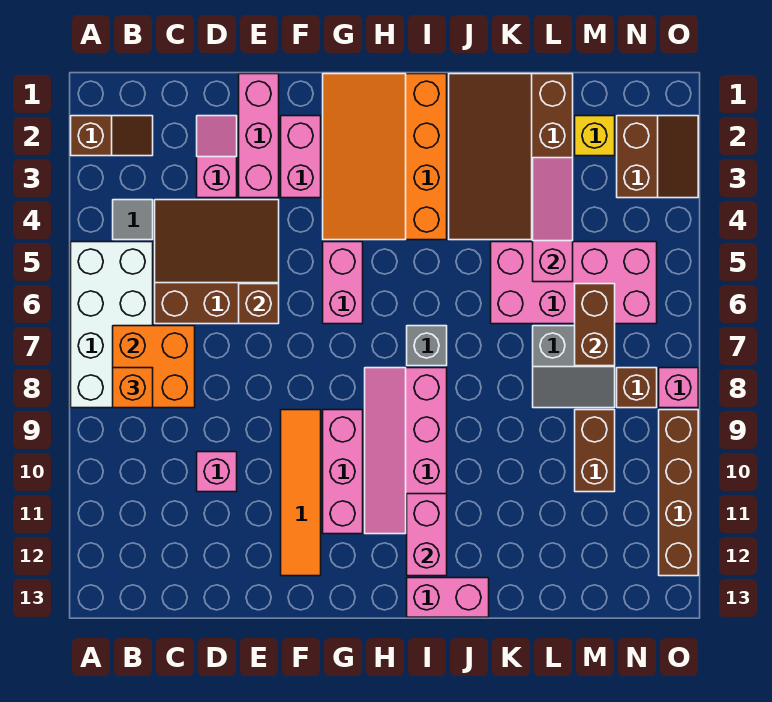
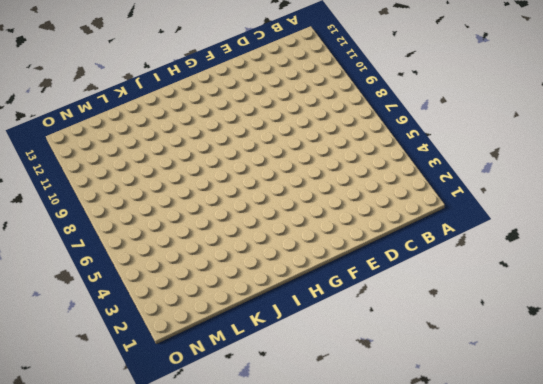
none -> brown slope A2:B2 level 1 top A
none -> white brick A5:B8 level 1
none -> grey tile B4 level 1
none -> brown slope C4:E6 level 1 top 6

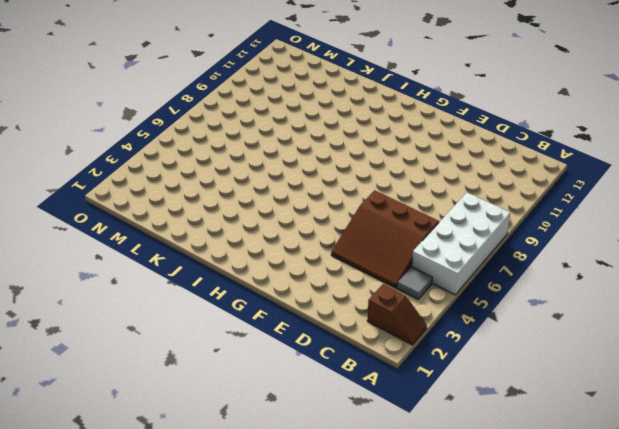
brown slope A2:B2 level 1 top B -> brown slope A2:B2 level 1 top A
none -> pink slope D2:D3 level 1 top 3
none -> pink brick D10 level 1
none -> pink brick E1:E3 level 1
none -> pink brick F2:F3 level 1

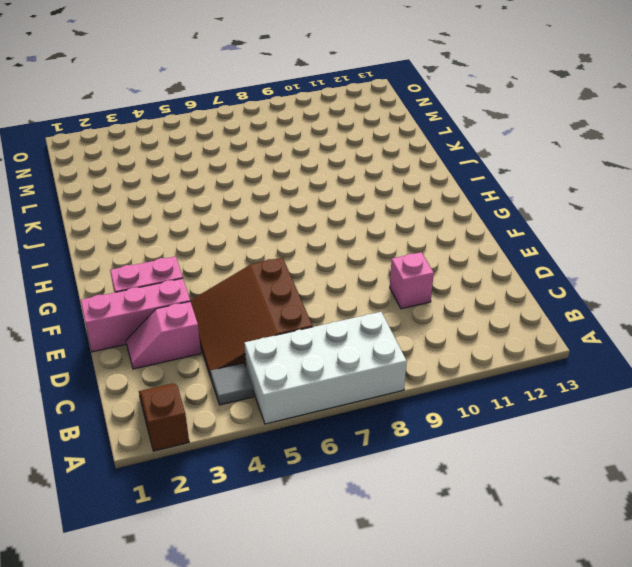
none -> orange tile F9:F12 level 1
none -> orange slope G1:I4 level 1 top I
none -> pink brick G5:G6 level 1
none -> pink brick G9:G11 level 1

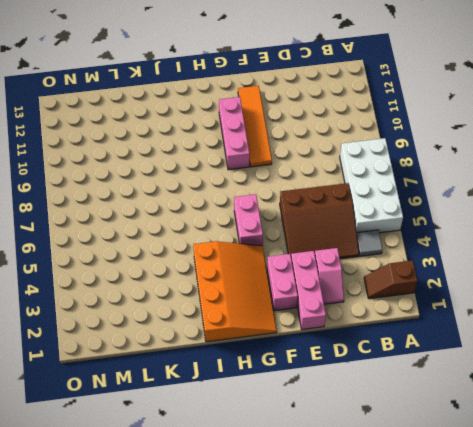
none -> pink brick D10 level 1
none -> pink slope H8:I11 level 1 top I
none -> grey brick I7 level 1
none -> pink brick I13:J13 level 1

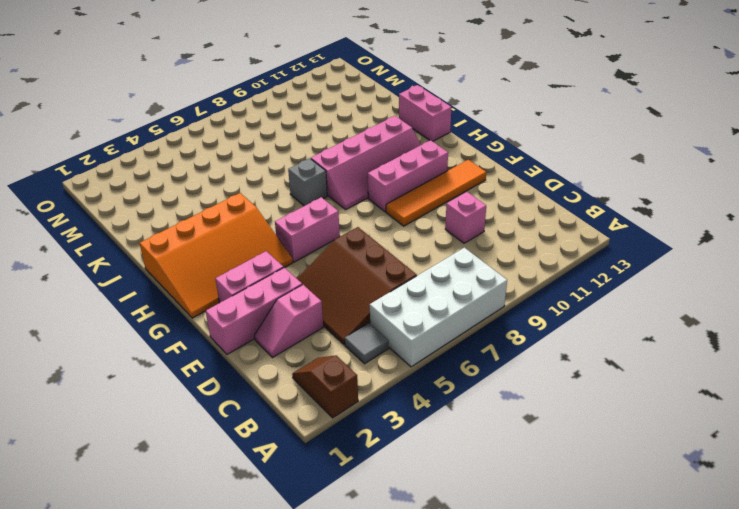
none -> brown slope J1:L4 level 1 top L
none -> pink brick K5:N6 level 1
none -> grey slope L7:M8 level 1 top 7
none -> yellow brick M2 level 1

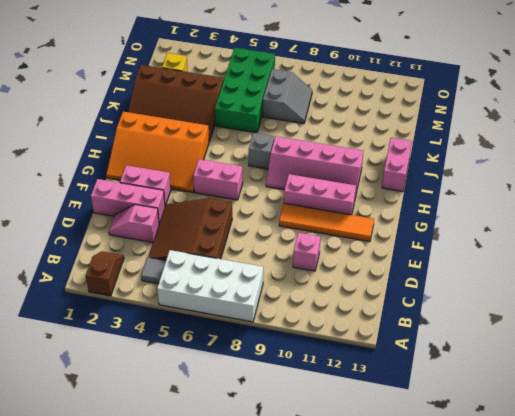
green brick K5:N6 level 1 -> pink brick K5:N6 level 1
none -> brown brick M9:M10 level 1
none -> brown slope N2:O3 level 1 top N
none -> brown brick N8 level 1
none -> pink brick O8 level 1

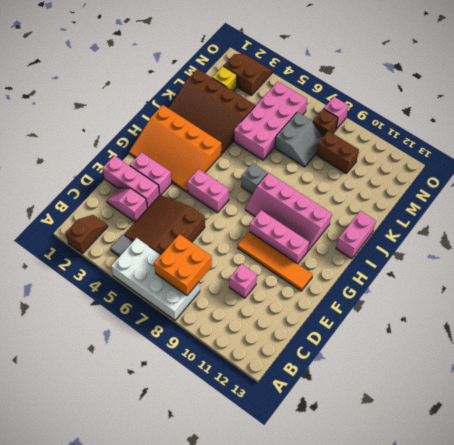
none -> brown brick O9:O12 level 1
none -> brown brick E6 level 2
none -> pink brick I11:I12 level 2
none -> pink slope L3:L5 level 2 top 5

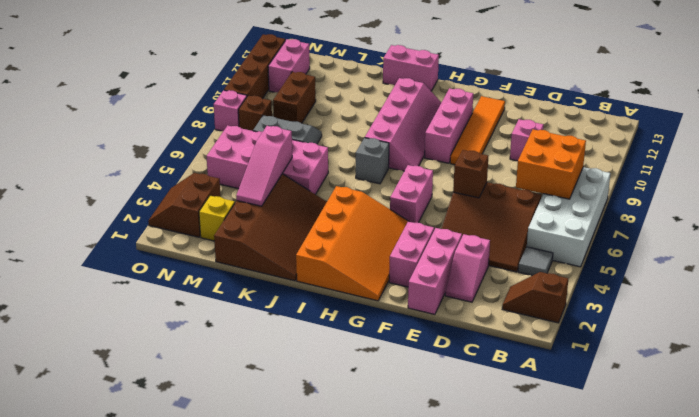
pink brick N11:N12 level 1 -> pink brick I11:I12 level 2
none -> brown brick M6:M7 level 2
none -> orange brick B8 level 3

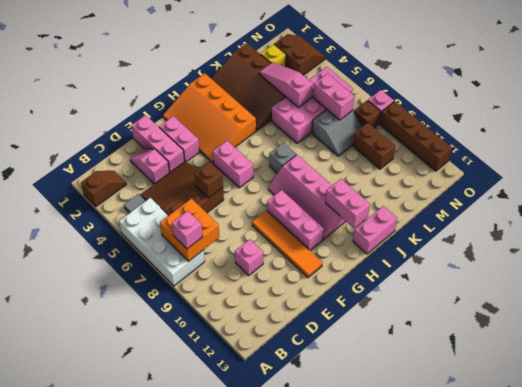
pink brick B8 level 3 -> orange brick B8 level 3
pink brick M6:M7 level 2 -> brown brick M6:M7 level 2

